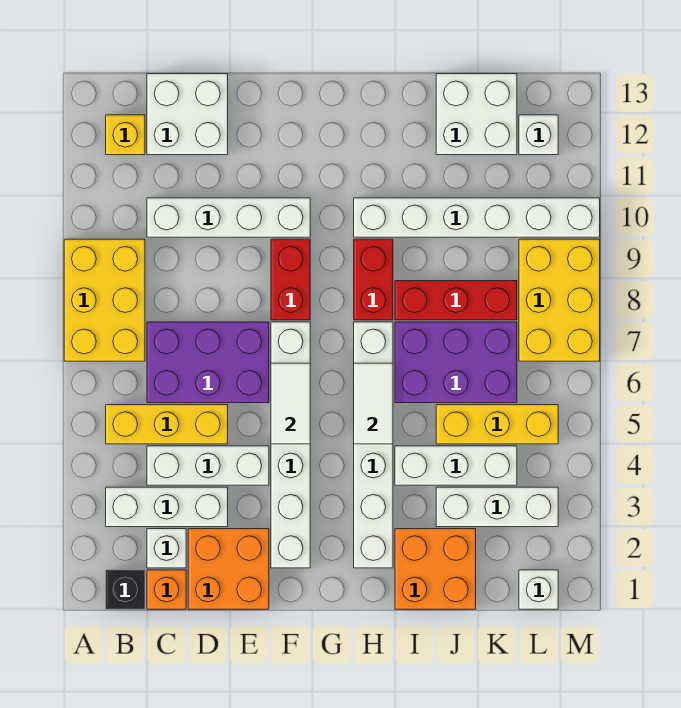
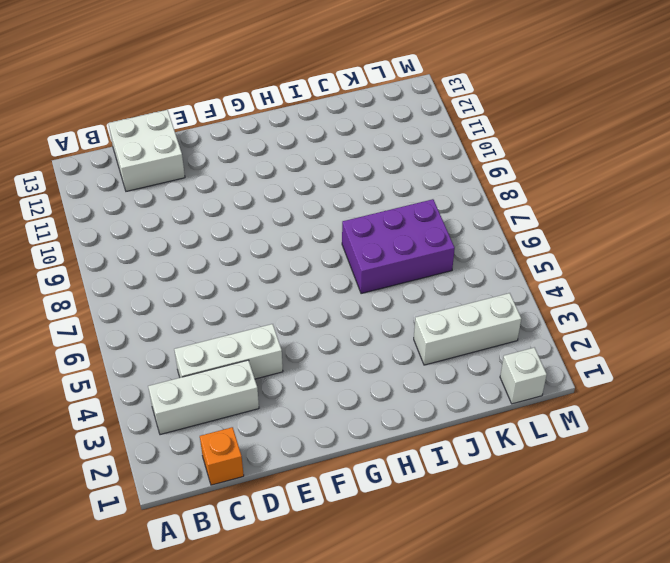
none -> yellow brick A7:B9 level 1
none -> black brick B1 level 1
none -> yellow brick B5:D5 level 1

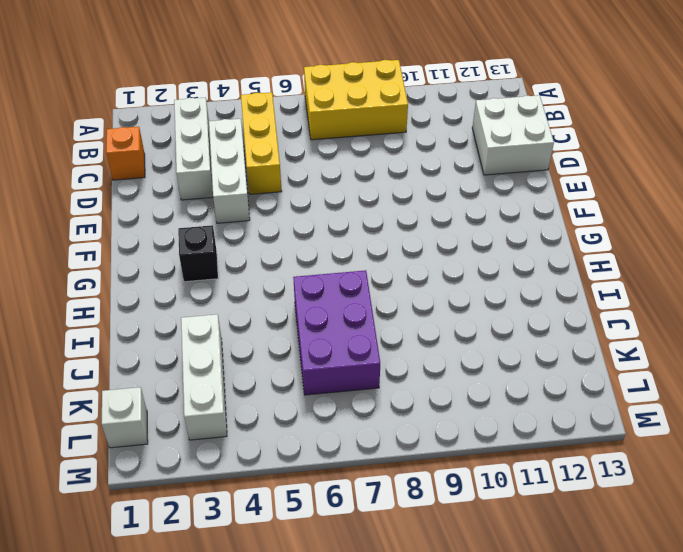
black brick G3 level 1 -> black brick B1 level 1
none -> yellow brick B12 level 1
none -> white brick C2 level 1
none -> purple brick C6:E7 level 1

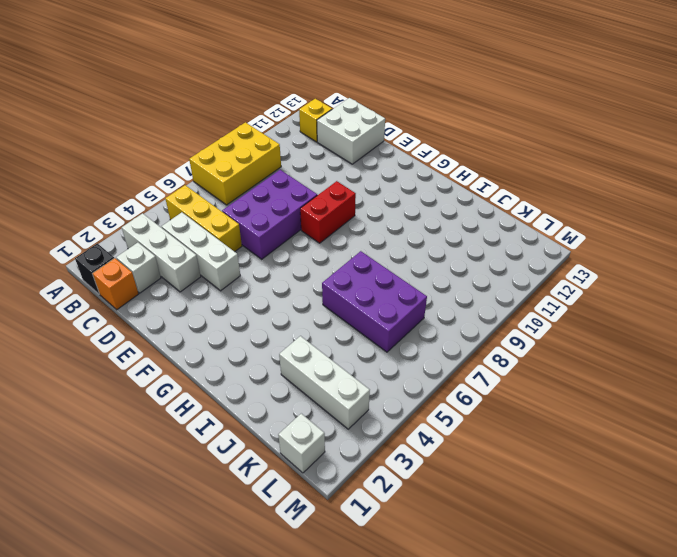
purple brick D6:E8 level 1 -> purple brick C6:E7 level 1
none -> white brick C10:F10 level 1
none -> orange brick D1:E2 level 1
none -> white brick F2:F7 level 1

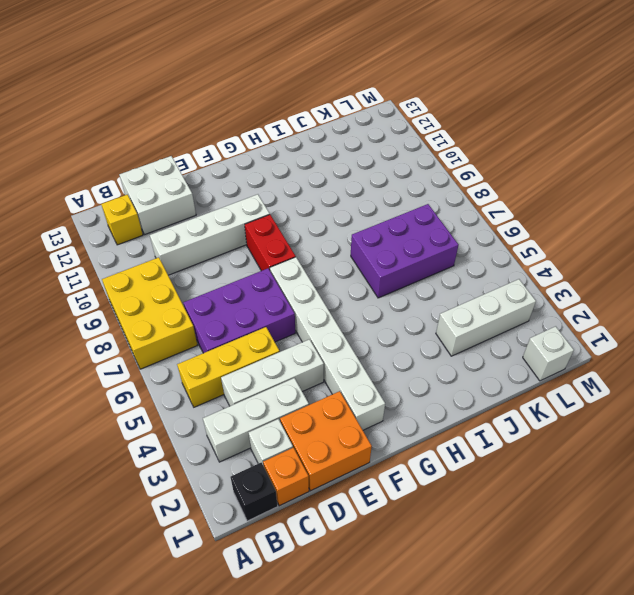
none -> white brick H2:H7 level 1
none -> red brick H8:H9 level 1
none -> white brick H10:M10 level 1

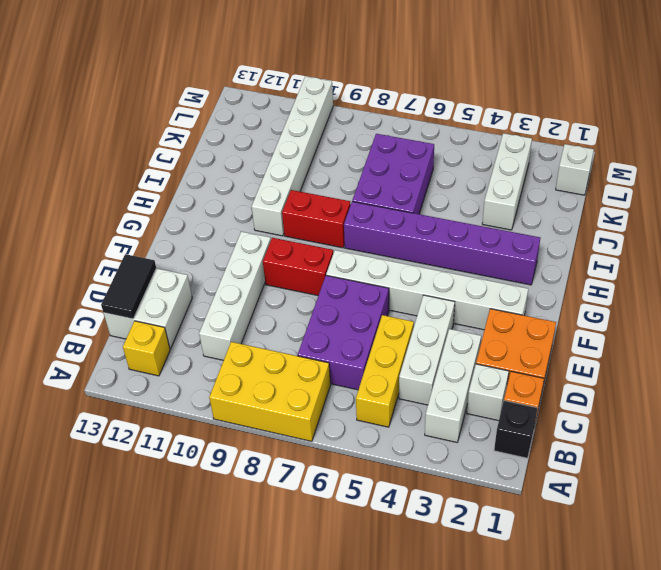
black tile C13:D13 level 2 -> none
purple brick H2:H7 level 1 -> white brick H2:H7 level 1
none -> orange brick I1:J2 level 1
none -> white brick I4:K4 level 1
none -> red brick I8:K8 level 1

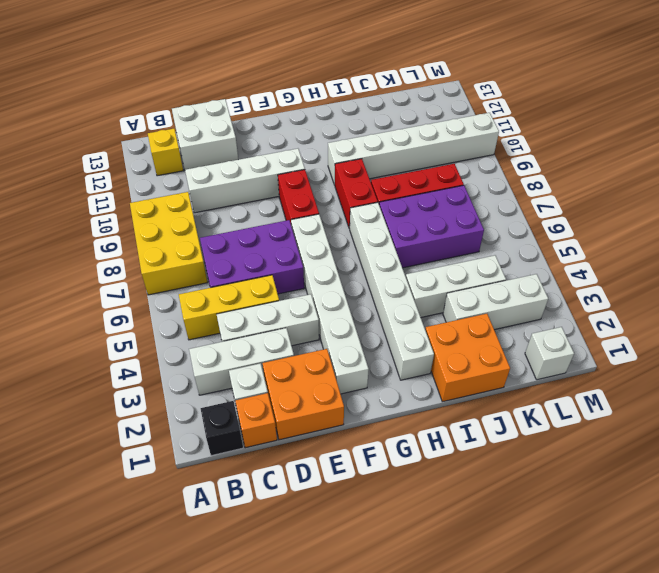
none -> yellow brick J5:L5 level 1
none -> white brick J12:K13 level 1
none -> yellow brick L7:M9 level 1

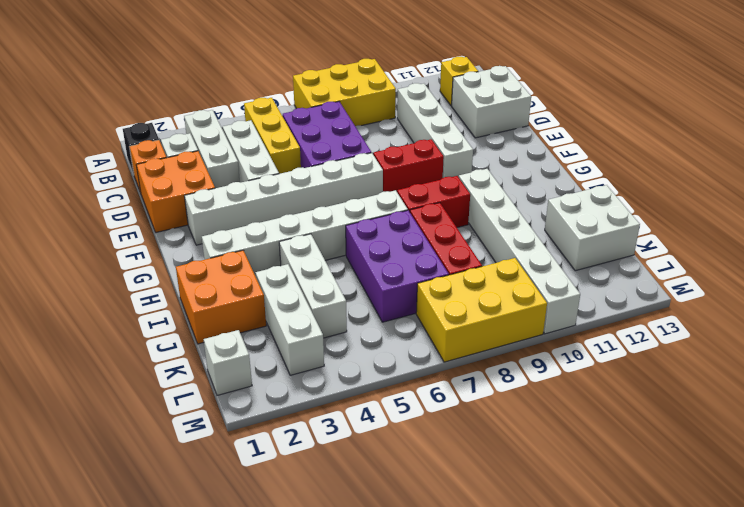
none -> yellow brick J5:L5 level 1
none -> white brick L12 level 1
none -> white tile F5:F6 level 2

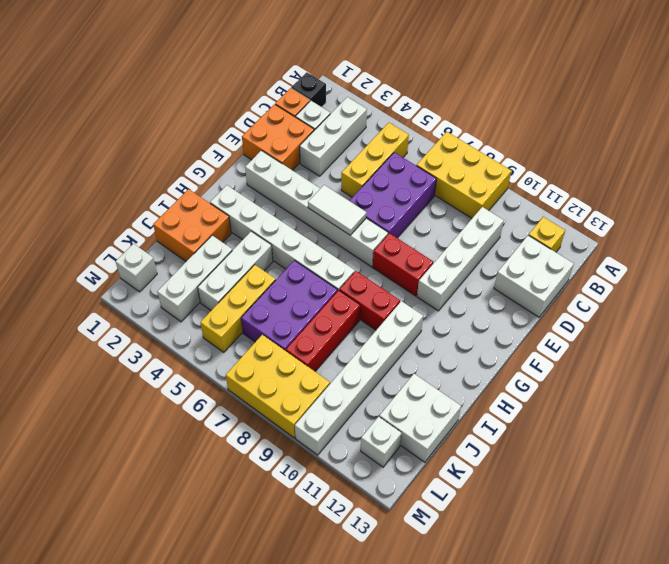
none -> white brick C4:E4 level 1
none -> white tile H5:H6 level 2

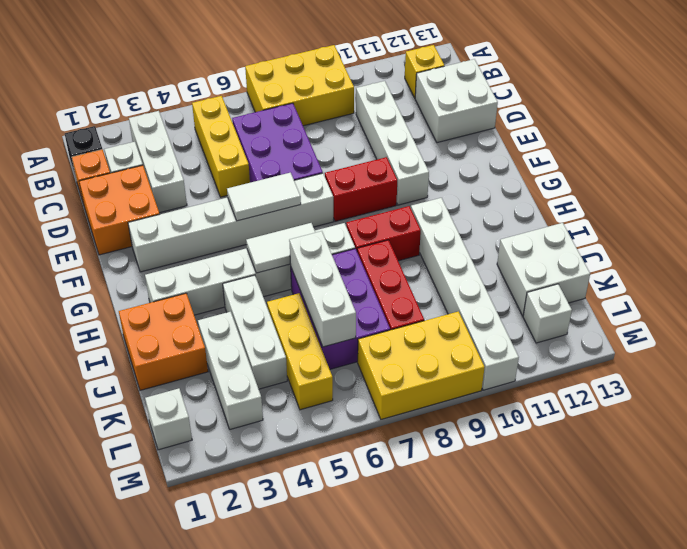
white brick I6:K6 level 2 -> white brick C4:E4 level 1

